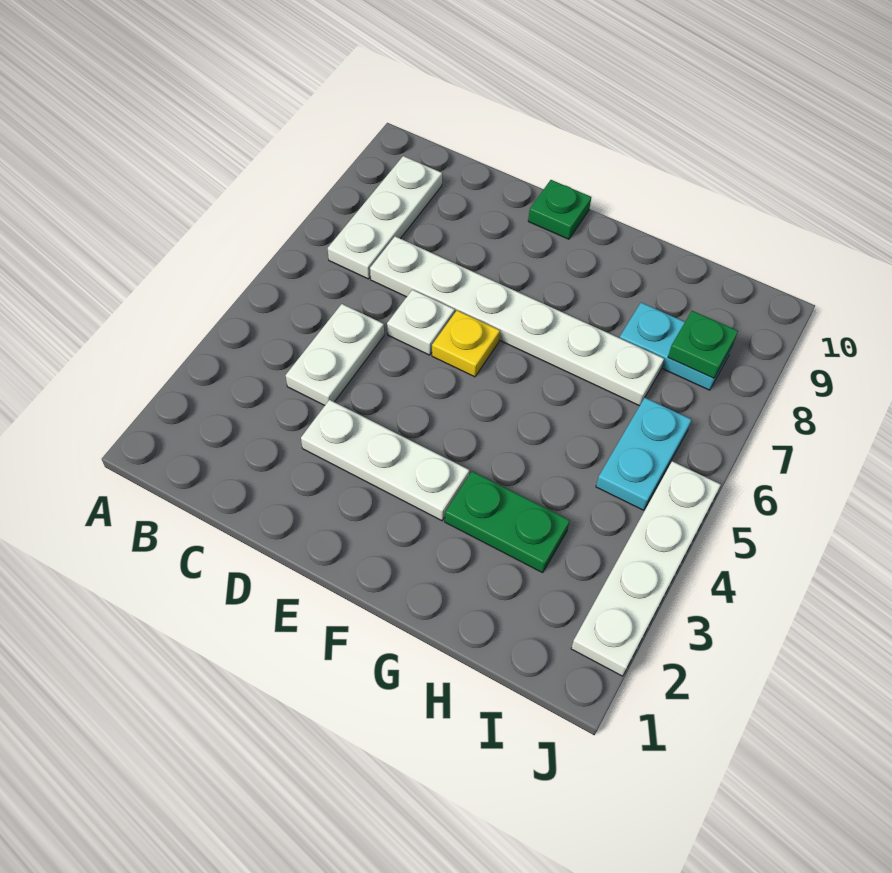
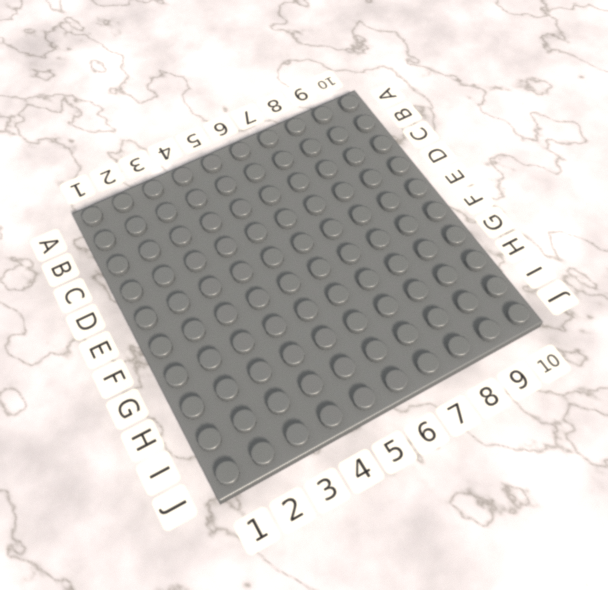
none -> white plate B7:B9 level 1
none -> white plate C4:C5 level 1
none -> white plate C7:H7 level 1

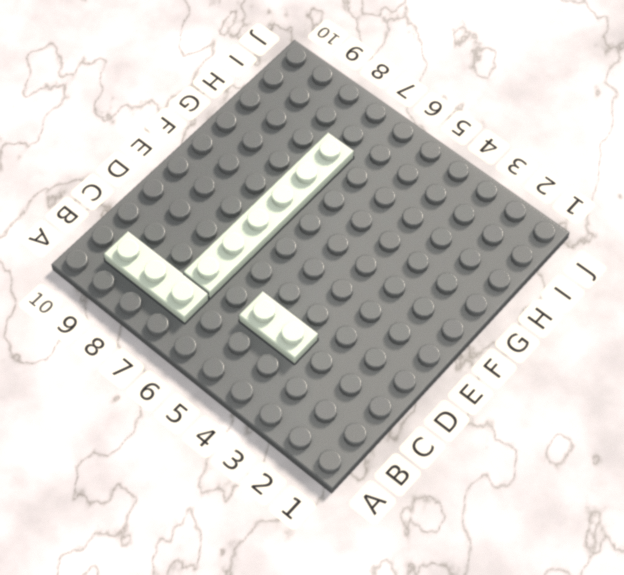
none -> white plate D3:F3 level 1
none -> white plate D6 level 1
none -> yellow plate E6 level 1

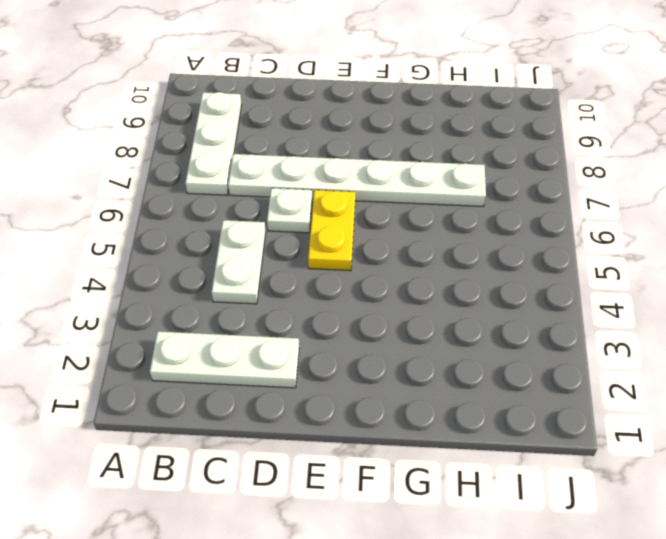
white plate B2:D2 level 1 -> white plate D3:F3 level 1
yellow plate E5:E6 level 1 -> yellow plate E6 level 1
none -> green plate E10 level 1
none -> green plate G3:H3 level 1
none -> cyan plate H8:I8 level 1

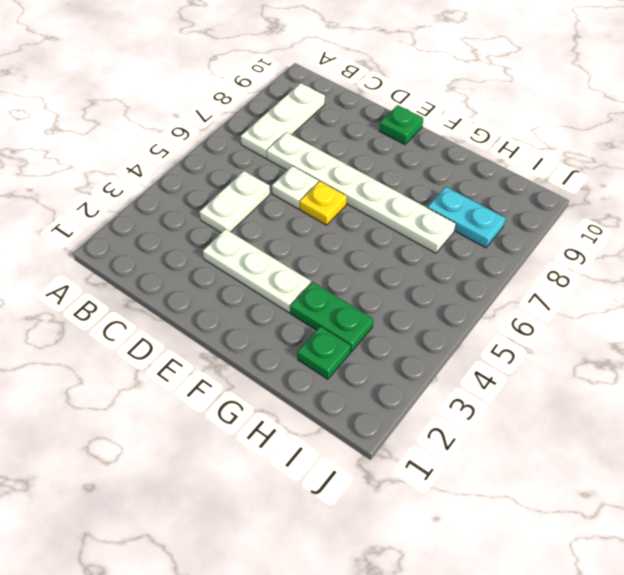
green plate H2 level 1 -> green plate I8 level 2
none -> cyan plate I5:I6 level 1
none -> white plate J2:J5 level 1

